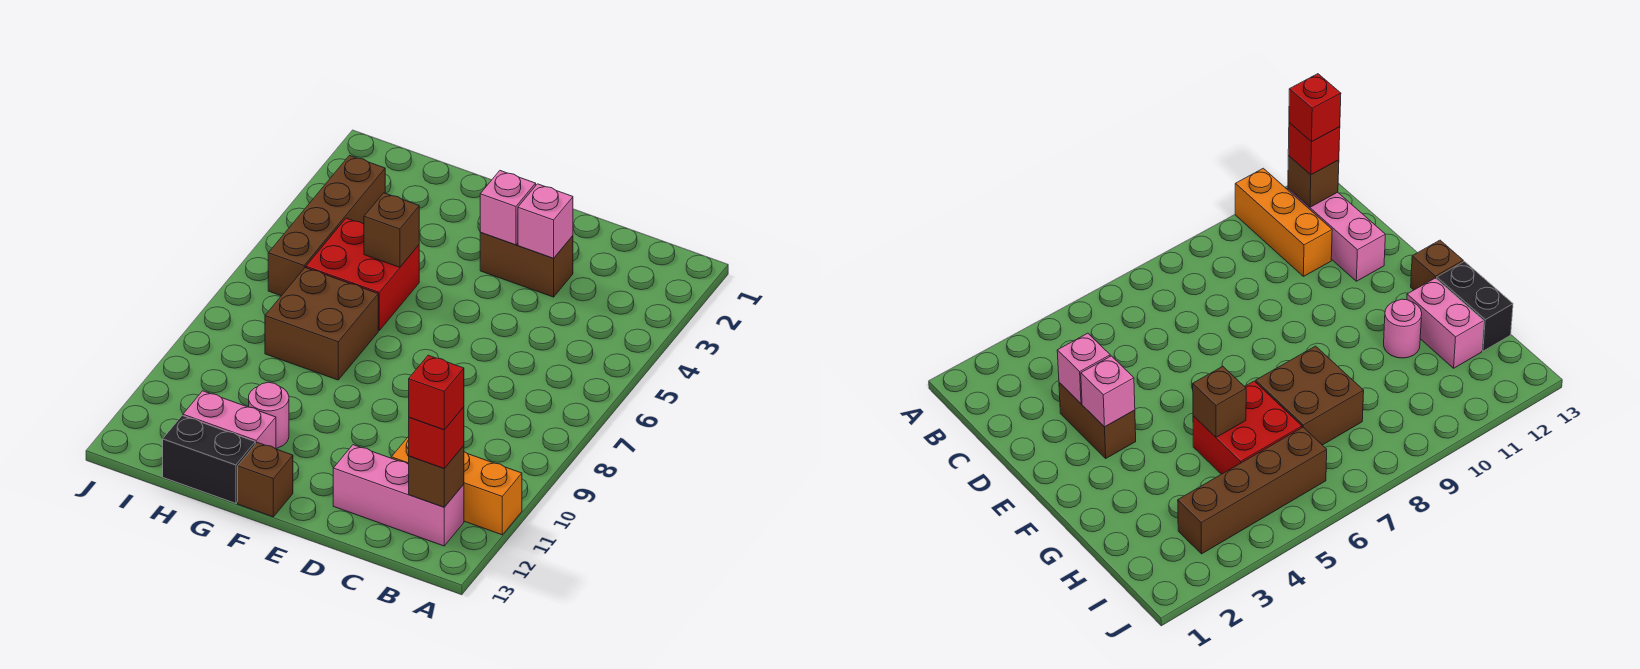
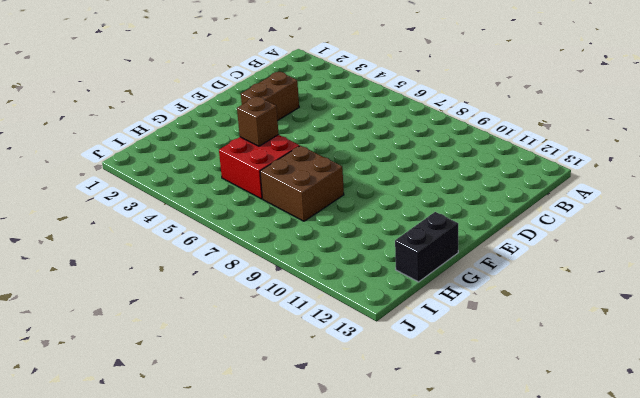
none -> orange brick A11:C11 level 1
none -> pink brick B12:D12 level 1
none -> brown brick F13 level 1

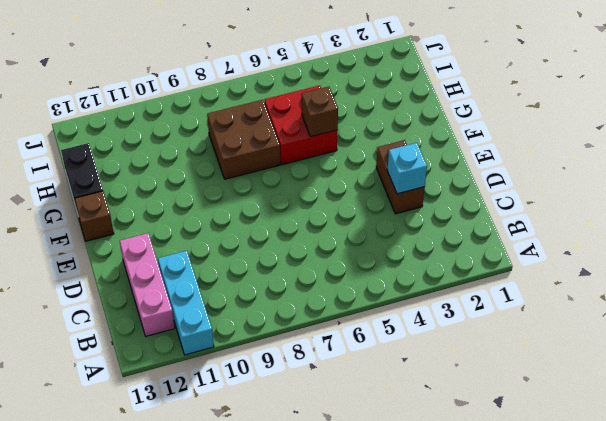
cyan brick A11:C11 level 1 -> orange brick A11:C11 level 1
cyan brick D3 level 2 -> pink brick D3 level 2
none -> pink round brick G11 level 1
none -> pink brick G12:H12 level 1
none -> brown brick I3:I6 level 1

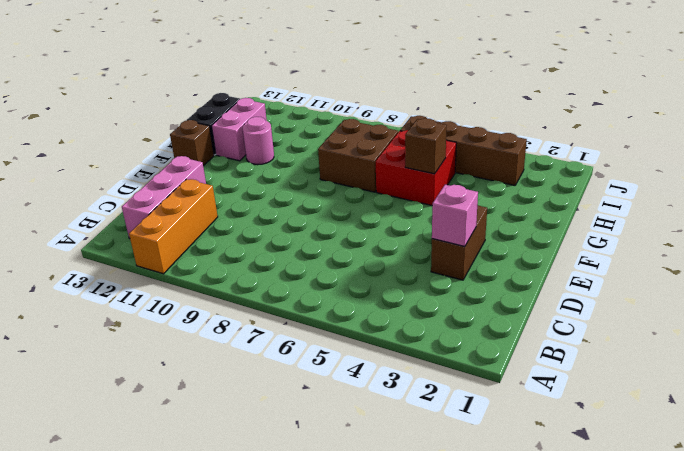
none -> brown brick B12 level 2
none -> pink brick E3 level 2
none -> red brick B12 level 3

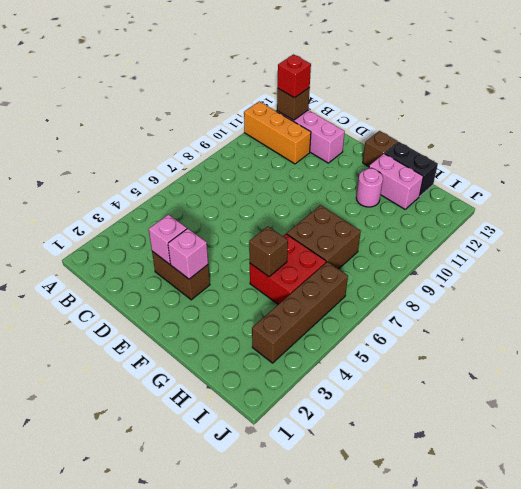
none -> red brick B12 level 4

